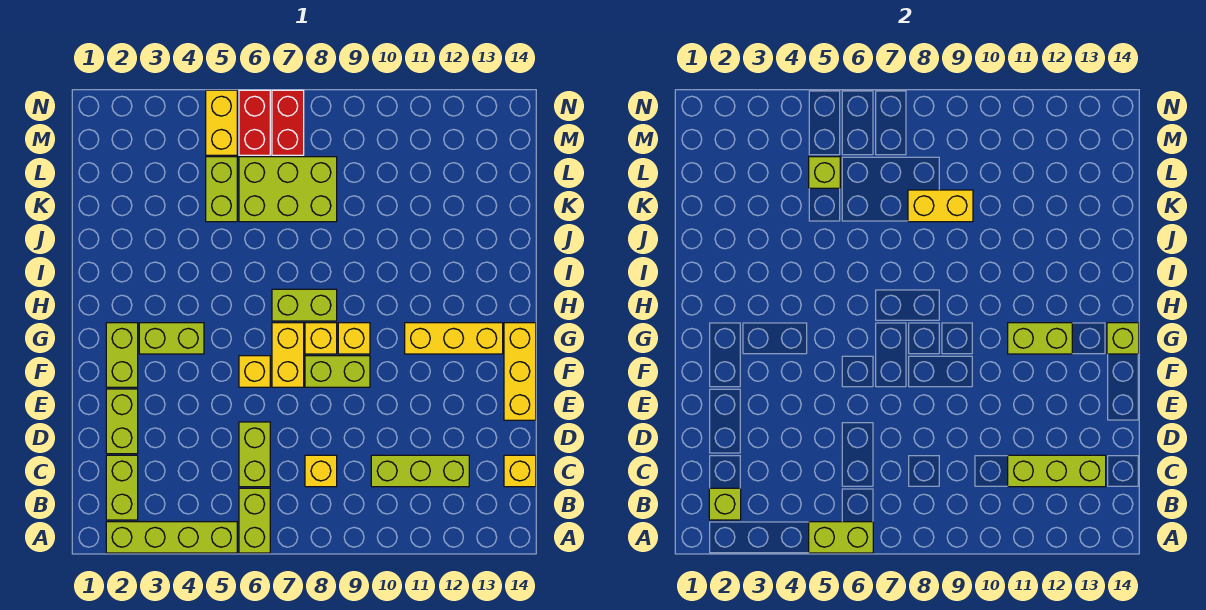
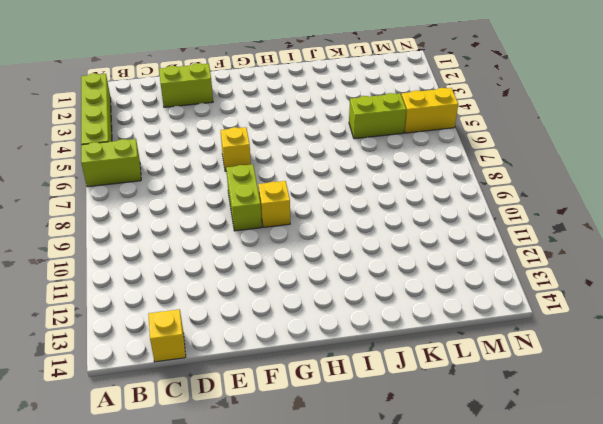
none -> lime brick B2:C2 level 1
none -> lime brick C6:D6 level 1
none -> yellow brick C8 level 1
none -> lime brick C10:C12 level 1

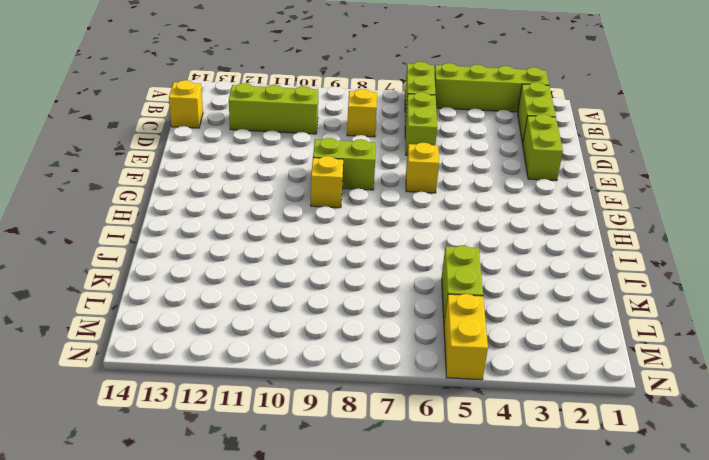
none -> yellow brick E14:G14 level 1
none -> lime brick F2:G2 level 1
none -> yellow brick F7:G7 level 1
none -> lime brick G3:G4 level 1

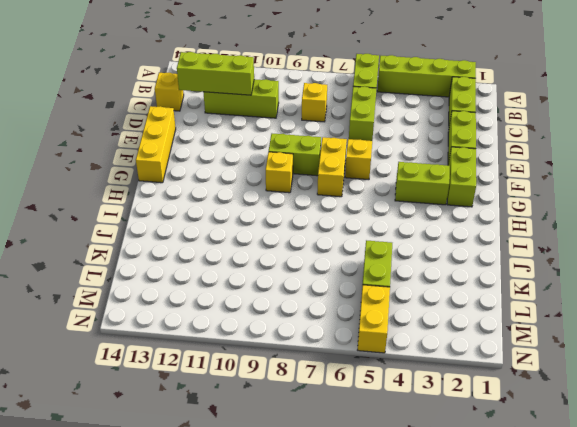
none -> yellow brick G8 level 1
none -> yellow brick G11:G13 level 1
none -> lime brick H7:H8 level 1
none -> lime brick K6:L8 level 1

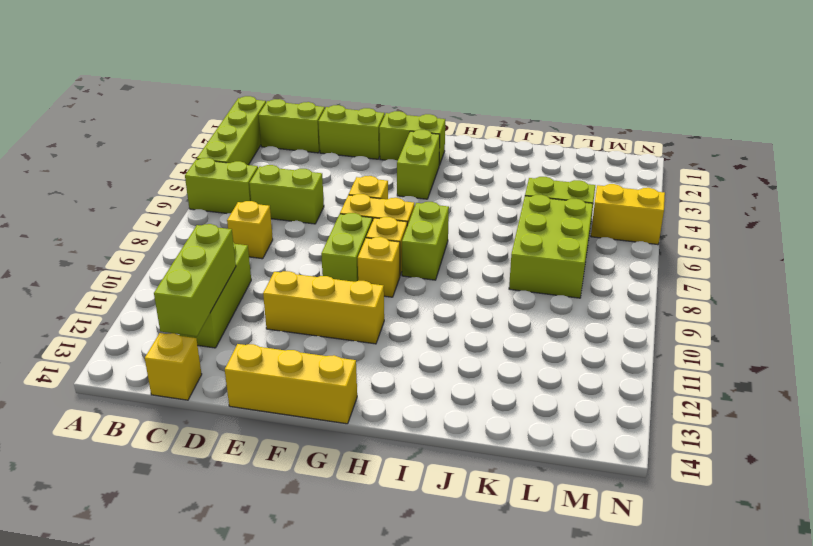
yellow brick E11:G11 level 1 -> yellow brick G11:G13 level 1
none -> red brick M6:N6 level 1
none -> red brick M7:N7 level 1
none -> lime brick A5:A6 level 2
none -> lime brick B2 level 2

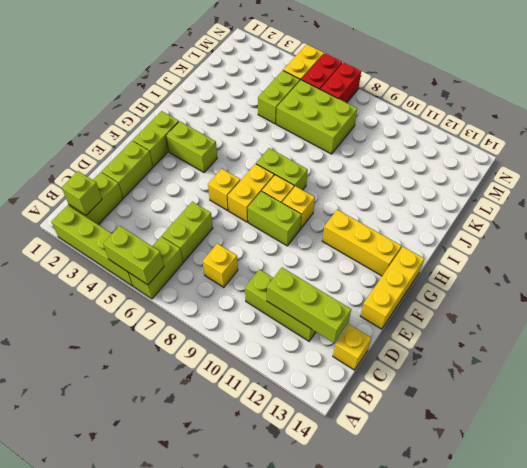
none -> lime brick G11:G12 level 2
none -> lime brick G14 level 2
none -> yellow brick K8:K9 level 2
none -> lime brick L5 level 2

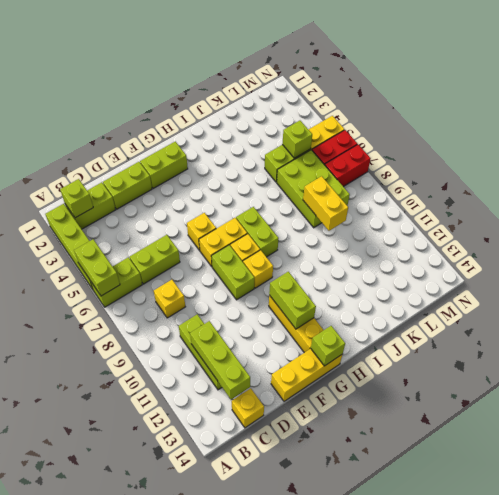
none -> lime brick G3:G4 level 1

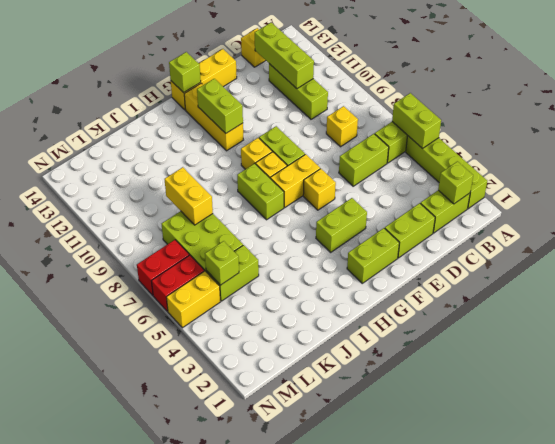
lime brick F4:G4 level 1 -> lime brick G3:G4 level 1

